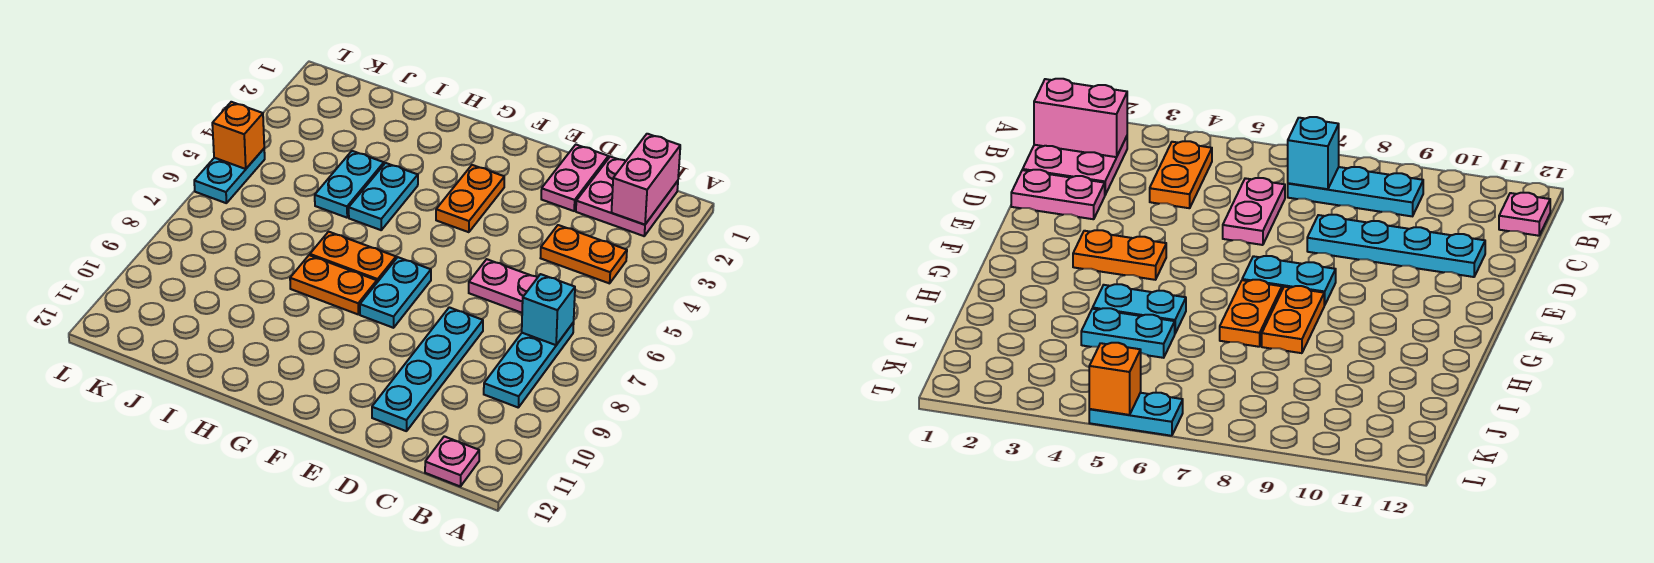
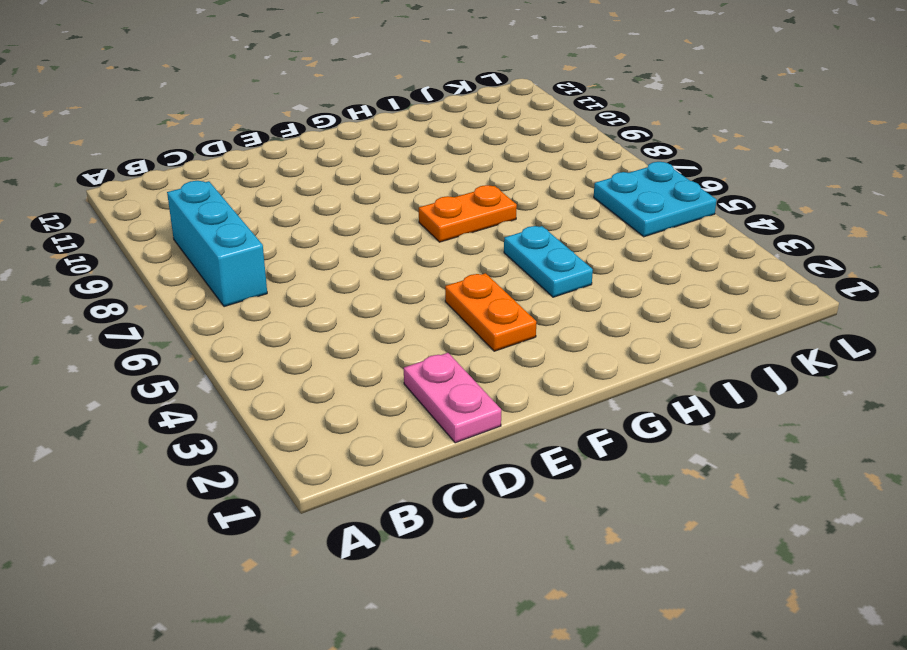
cyan brick B7:B9 level 1 -> cyan plate B7:B9 level 1
cyan plate K5:L6 level 1 -> cyan plate L5:L6 level 1
none -> pink plate B1:C2 level 1
none -> orange plate B4:C4 level 1
none -> pink plate B12 level 1

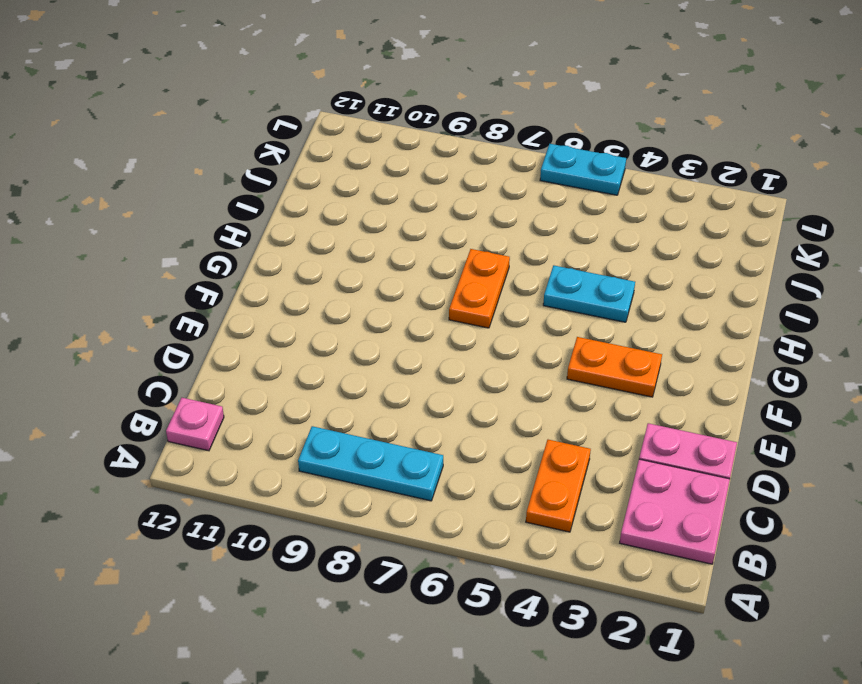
none -> pink plate C6:D6 level 1
none -> cyan plate D8:D11 level 1
none -> cyan plate F7:F8 level 1

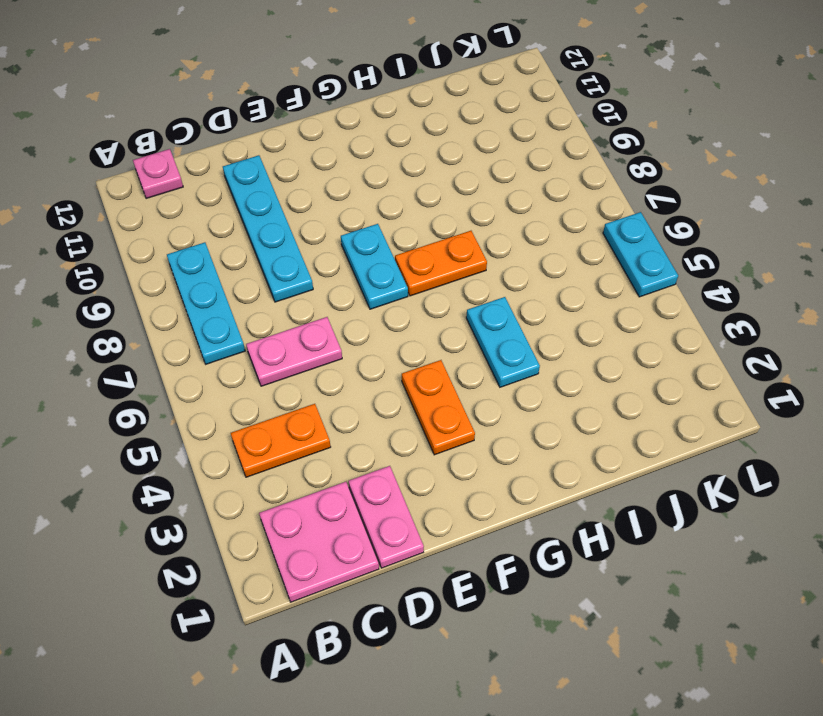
none -> orange plate G8:H8 level 1
none -> cyan plate I4:I5 level 1
none -> pink brick B1:B2 level 2

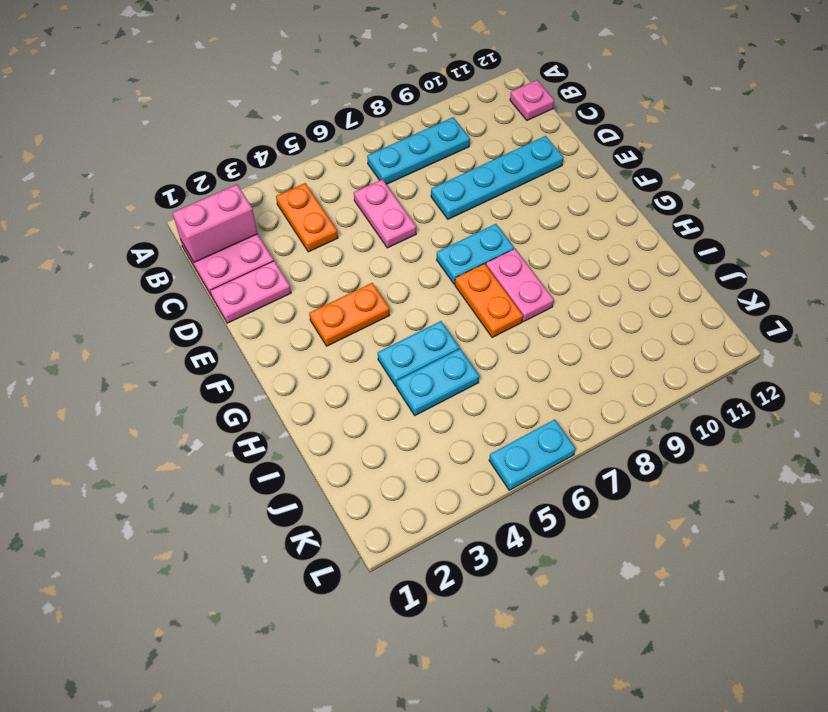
pink plate G8:H8 level 1 -> orange plate G8:H8 level 1
none -> cyan brick B7 level 2
none -> orange brick L5 level 2

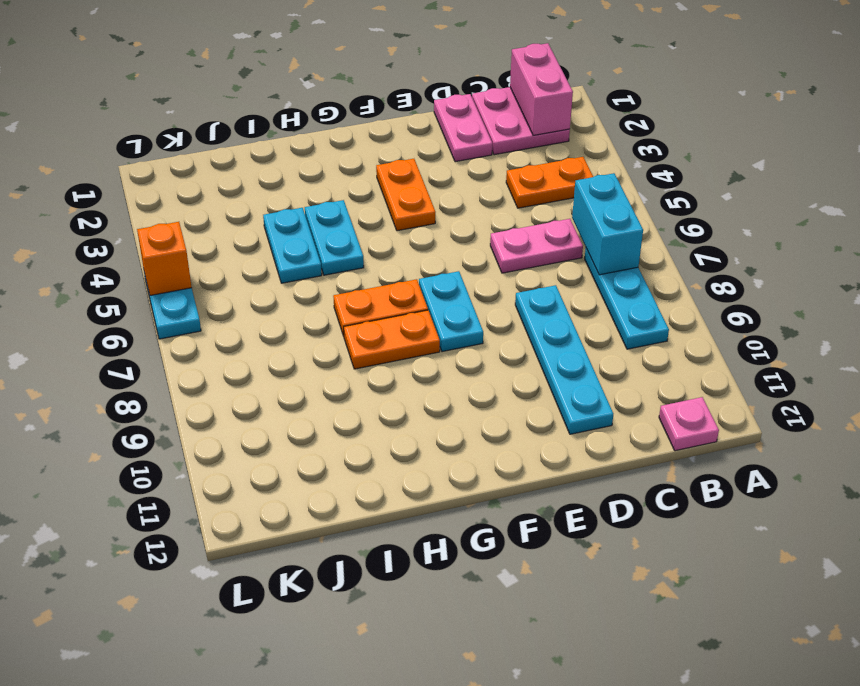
cyan brick B6:B7 level 2 -> cyan brick B7 level 2

